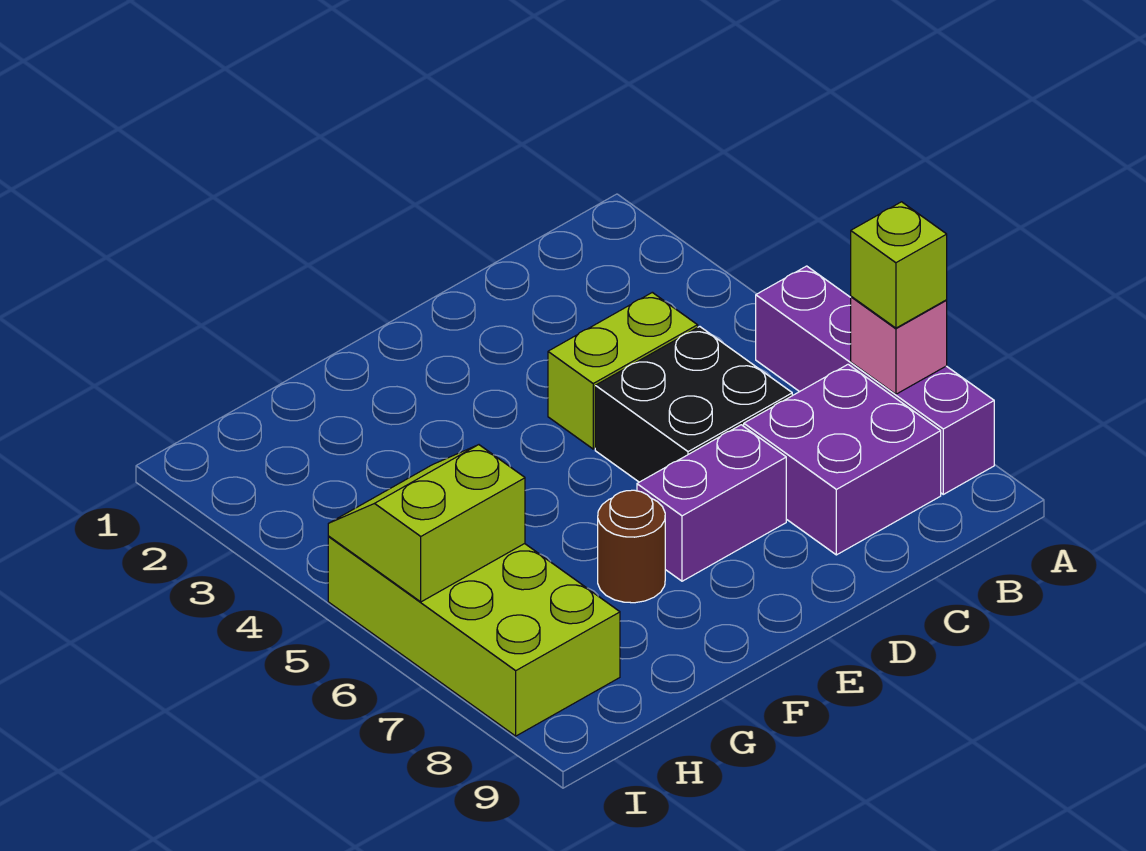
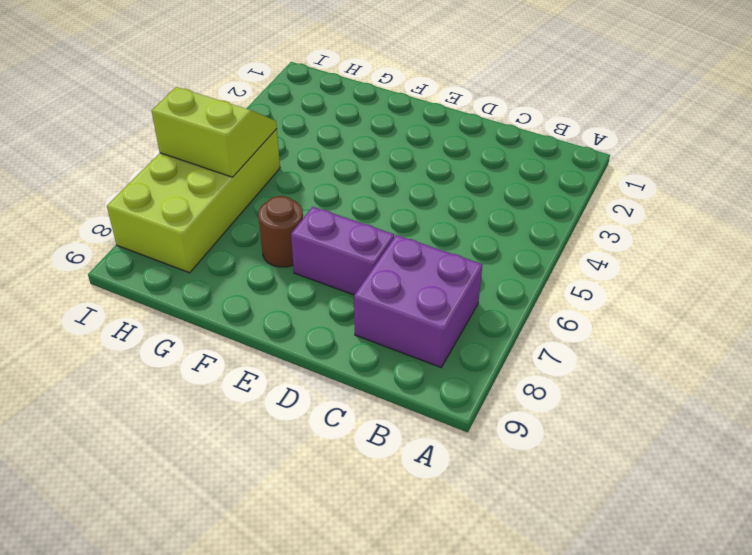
none -> purple brick A5:A8 level 1
none -> lime brick C4:D4 level 1

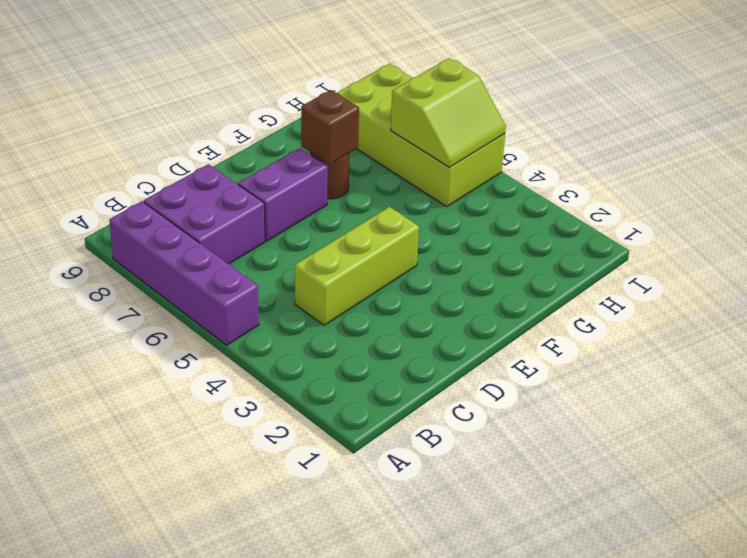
lime brick C4:E4 level 1 -> lime brick C4:D4 level 1
brown brick F7 level 2 -> none
none -> black brick C5:D6 level 1
none -> pink brick A7 level 2

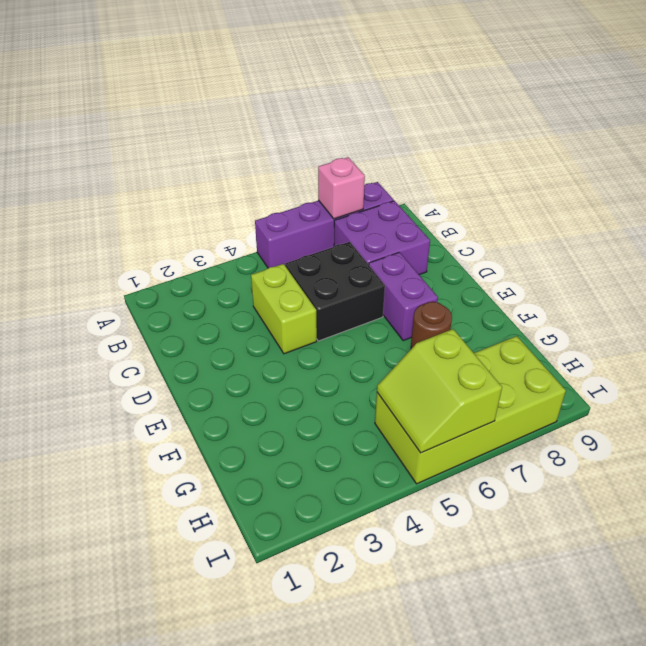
none -> lime brick A7 level 3

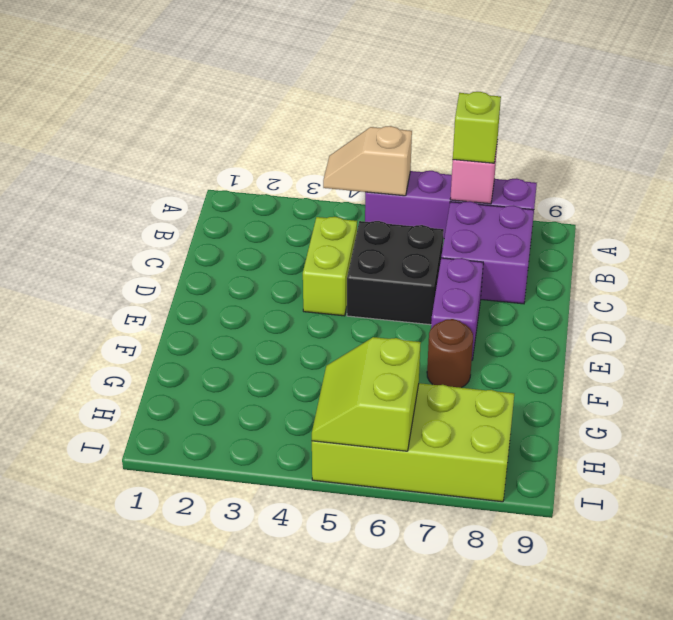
tan slope A4:A5 level 2 top 5 -> none

